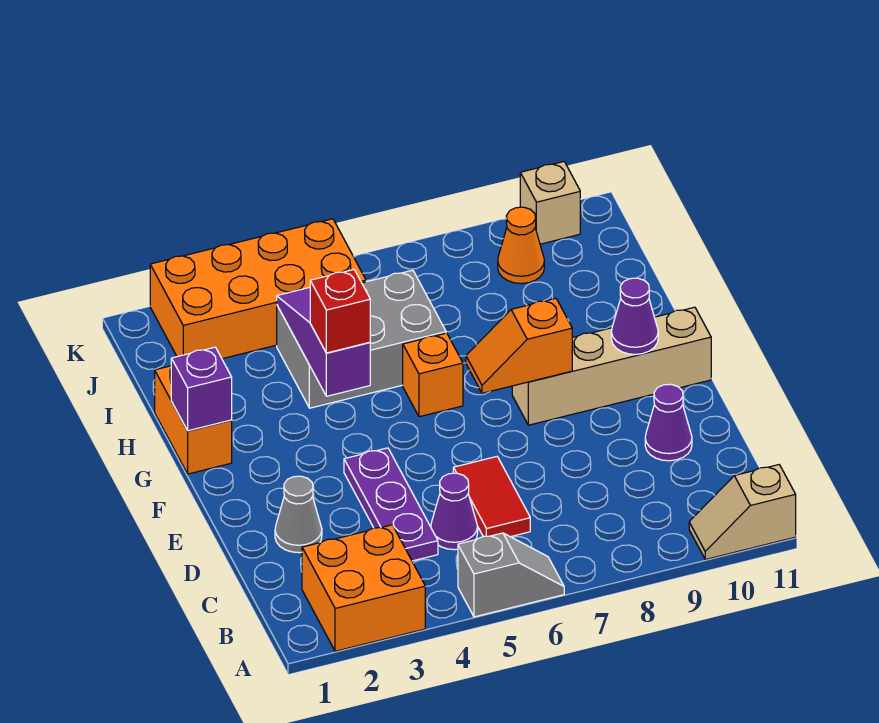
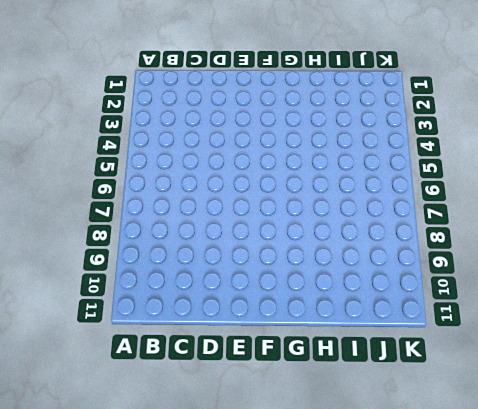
none -> orange brick A2:B3 level 1
none -> grey slope A5:A6 level 1 top 5
none -> tan slope A10:A11 level 1 top 11

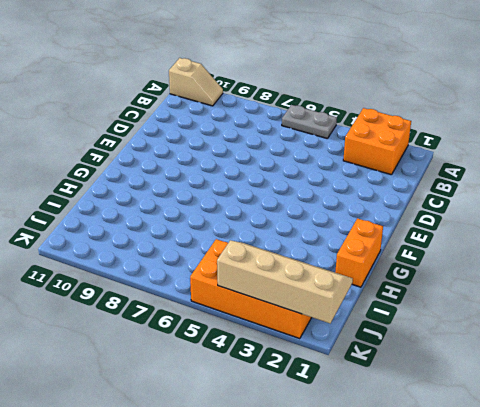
grey plate A5:A6 level 1 -> grey slope A5:A6 level 1 top 5
tan slope J1:K4 level 2 top K -> none
none -> purple plate C4:E4 level 1
none -> purple cone C5 level 1
none -> red tile C6:D6 level 1

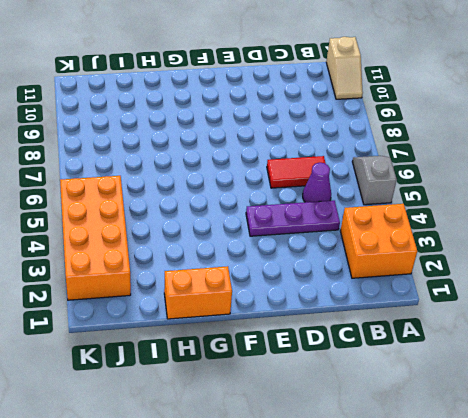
none -> grey cone D2 level 1
none -> purple cone D10 level 1
none -> tan brick F8:F11 level 1

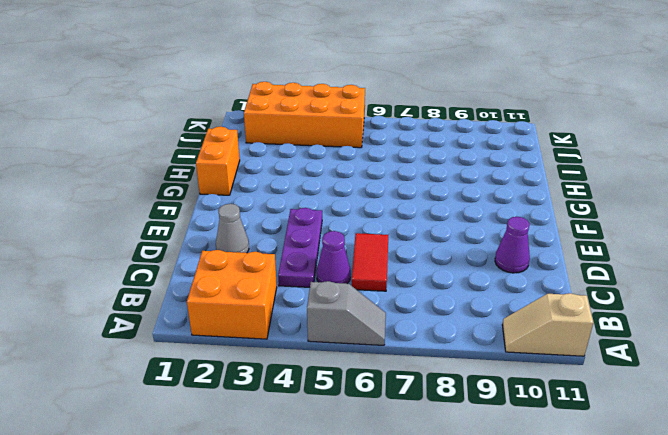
none -> tan brick F8:F11 level 1
none -> orange brick G6 level 1
none -> grey brick H4:I6 level 1

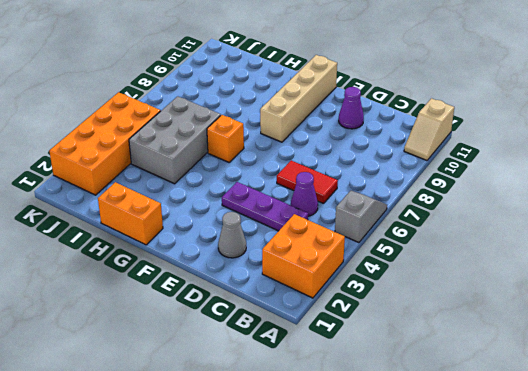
none -> orange cone J9 level 1
none -> tan brick K10 level 1
none -> orange slope F7:F8 level 2 top 8

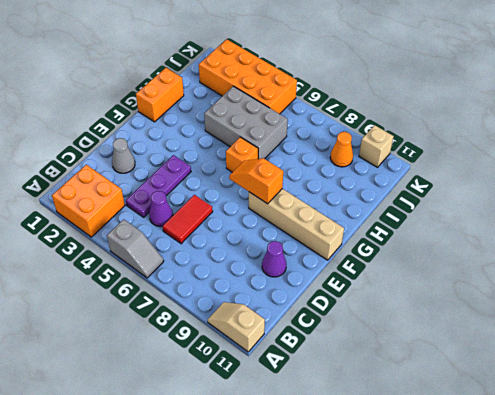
none -> purple cone F10 level 2
none -> purple brick G1 level 2
none -> purple slope G4:I4 level 2 top G

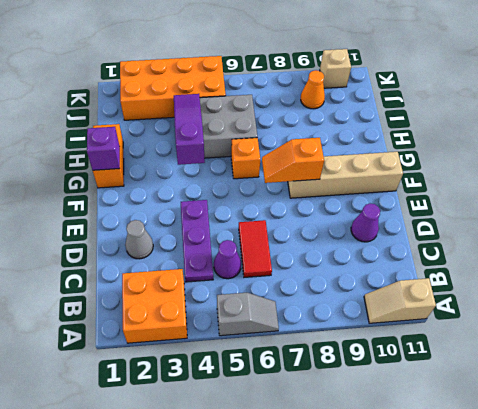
none -> purple cone F10 level 2
none -> red brick G4 level 3

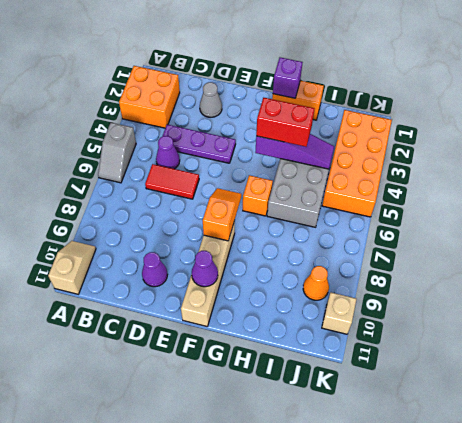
red brick G4:H4 level 3 -> red brick G4 level 3

